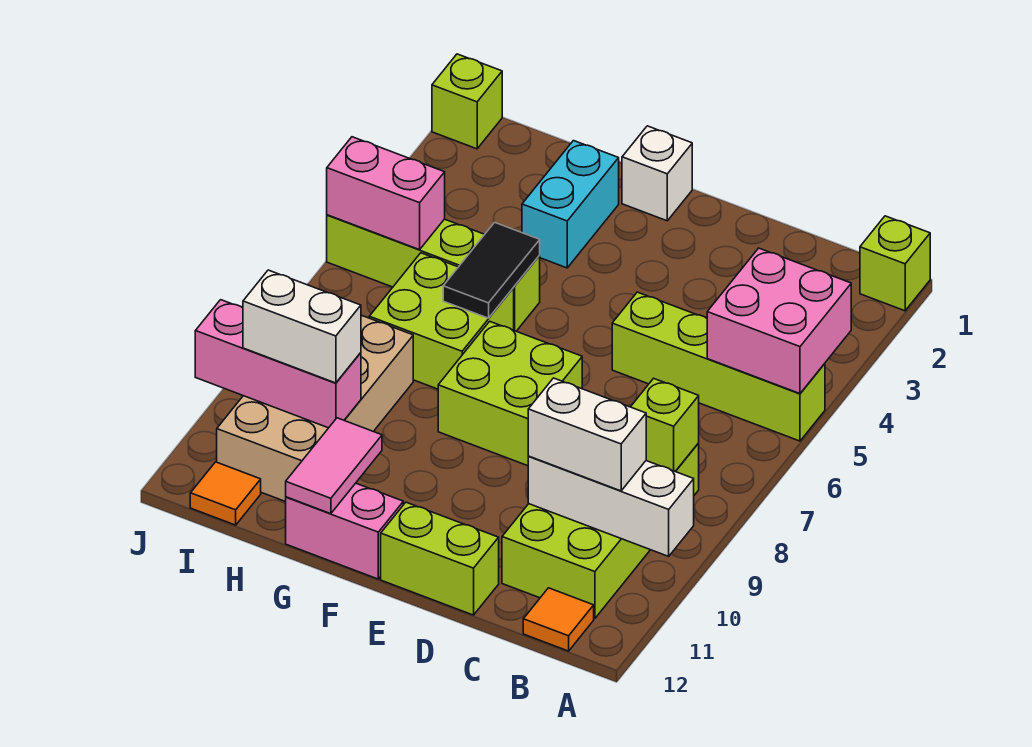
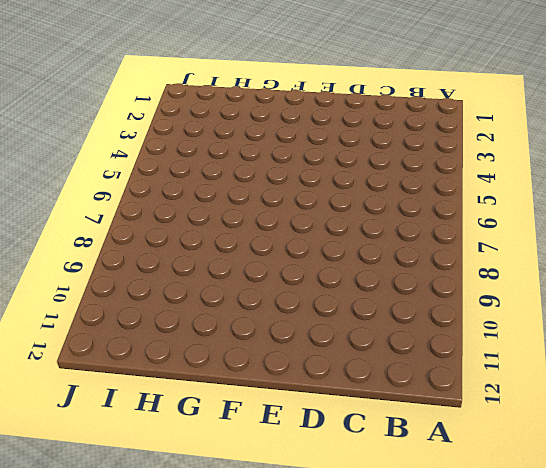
none -> lime brick A1 level 1
none -> lime brick A5:D5 level 1
none -> lime brick B8:C11 level 1

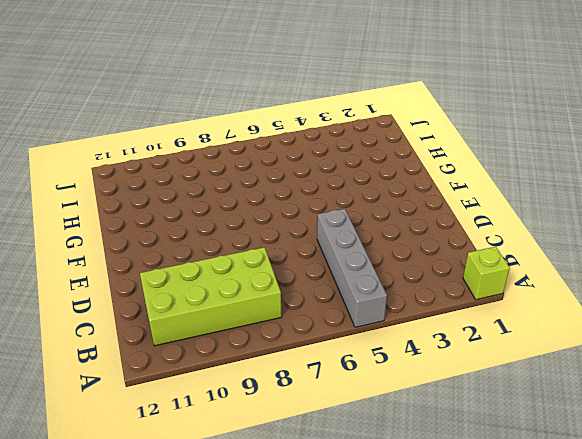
grey brick A5:D5 level 1 -> lime brick A5:D5 level 1
none -> orange tile B12 level 1
none -> lime brick D12:E12 level 1
none -> lime brick E7:F8 level 1

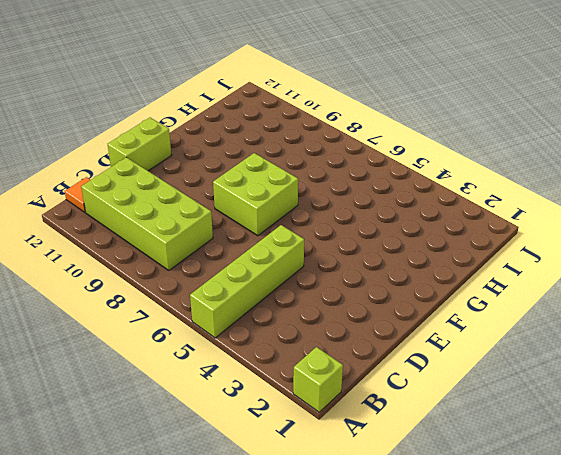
none -> white brick F1 level 1
none -> pink brick F12:G12 level 1
none -> cyan brick G2:G3 level 1

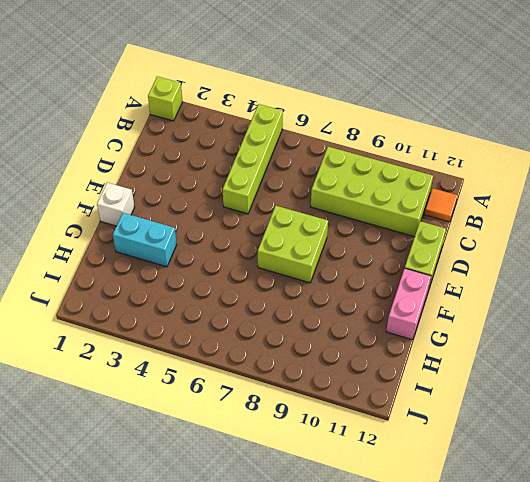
none -> lime brick G5:J5 level 1
none -> lime brick G6:H7 level 1
none -> tan brick H8:I11 level 1

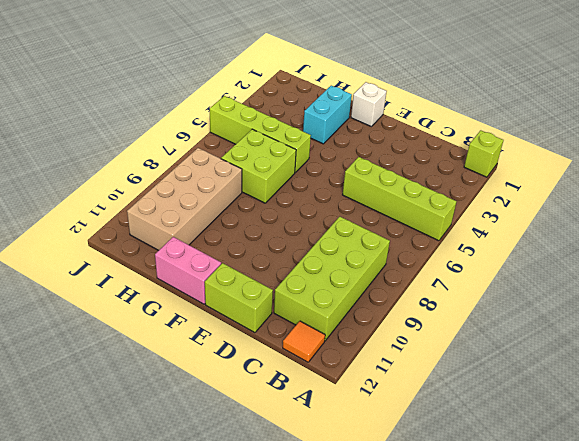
none -> lime brick E7:F8 level 1
none -> orange tile I12 level 1
none -> lime brick J1 level 1

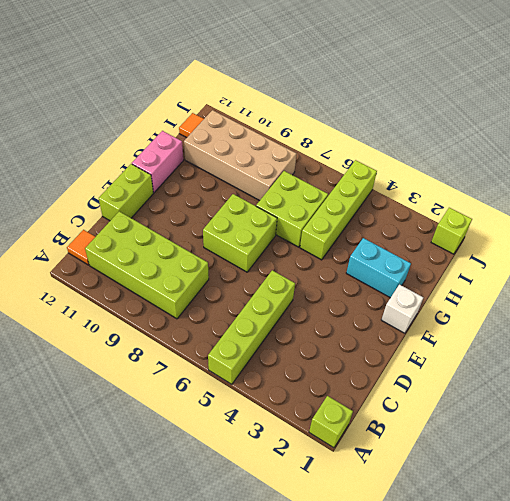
none -> pink brick A4:B5 level 2
none -> white brick A10:C10 level 2
none -> lime brick B8 level 2

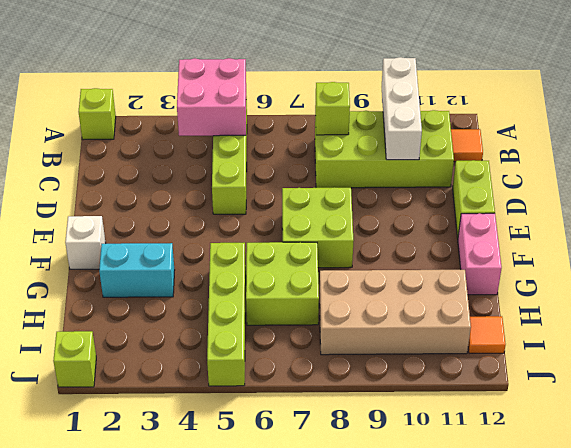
none -> black tile G5:G6 level 2
none -> pink tile G11:G12 level 2
none -> pink brick H10:J10 level 2

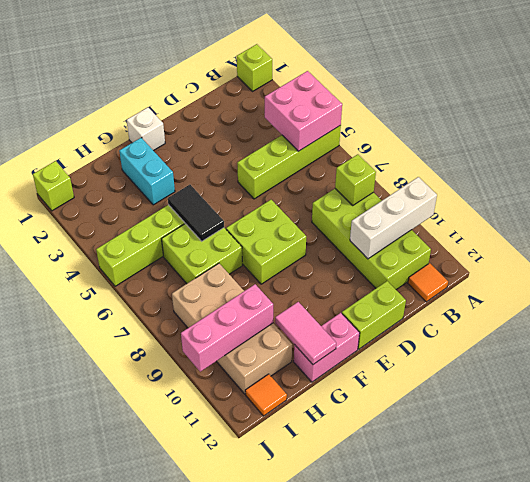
none -> pink brick I5:J5 level 2
none -> white brick B10:C10 level 3
none -> white brick H10:I10 level 3

